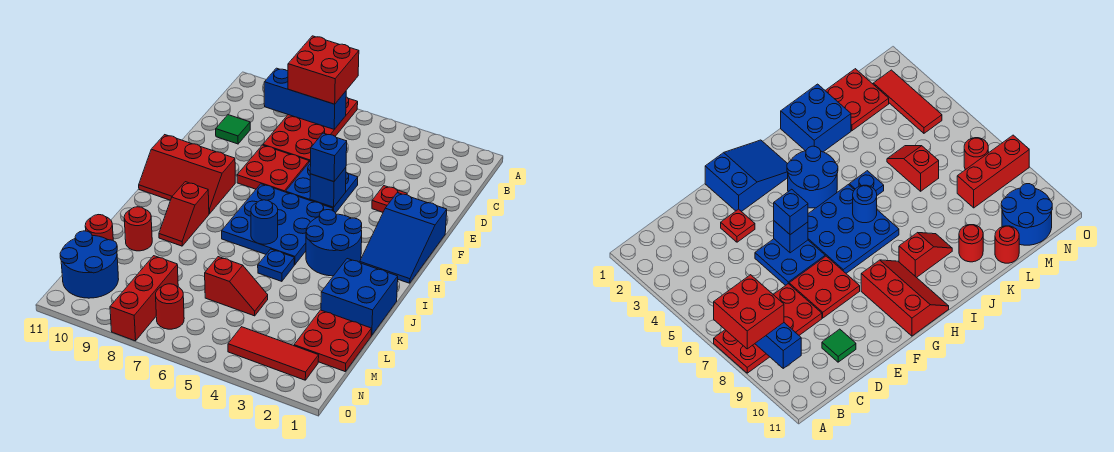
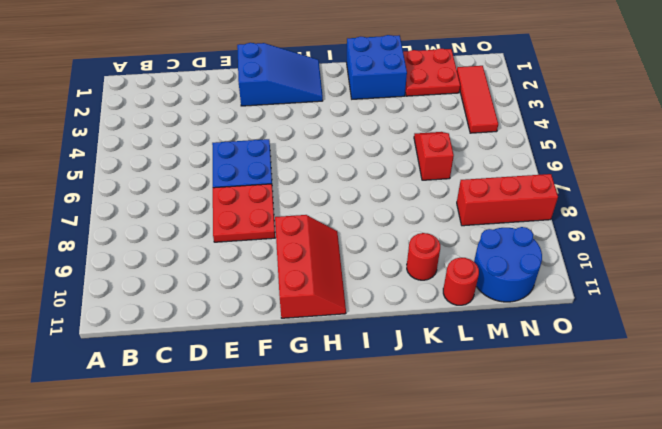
none -> red plate A7:D8 level 1
none -> green tile D10 level 1
none -> red plate E3 level 1

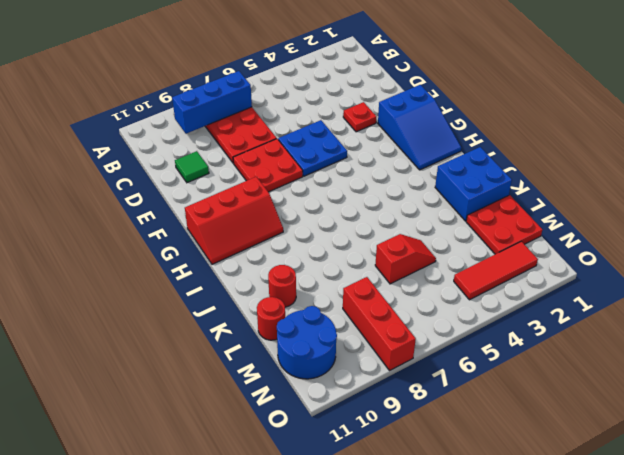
none -> blue plate G5:I7 level 1
none -> blue round brick H3:I4 level 1
none -> red slope I9:J9 level 1 top I

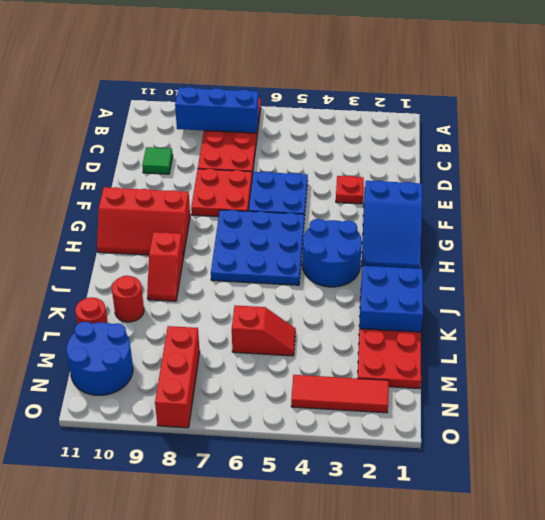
none -> blue plate J5 level 1
none -> red round brick N7 level 1
none -> blue brick F5 level 2

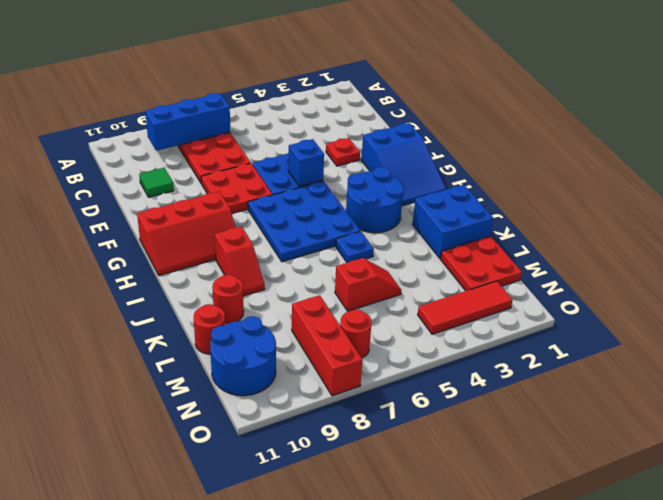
none -> blue round brick I6 level 2
none -> red brick A7:B8 level 3
none -> blue brick F5 level 3

